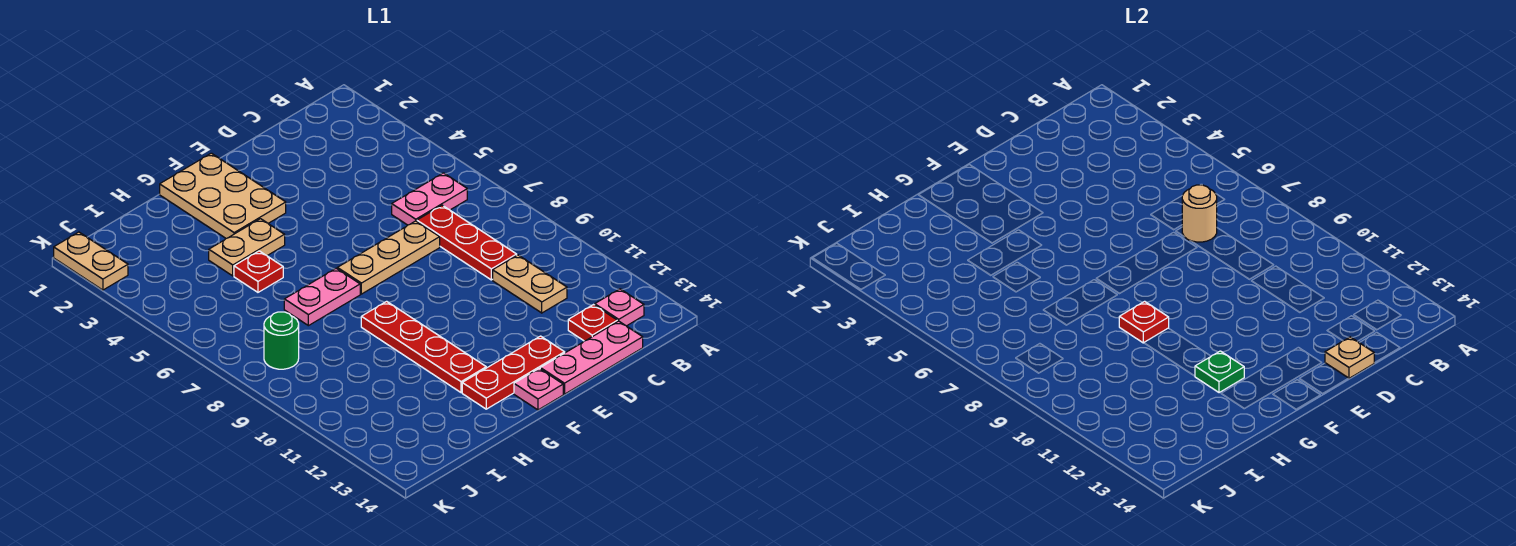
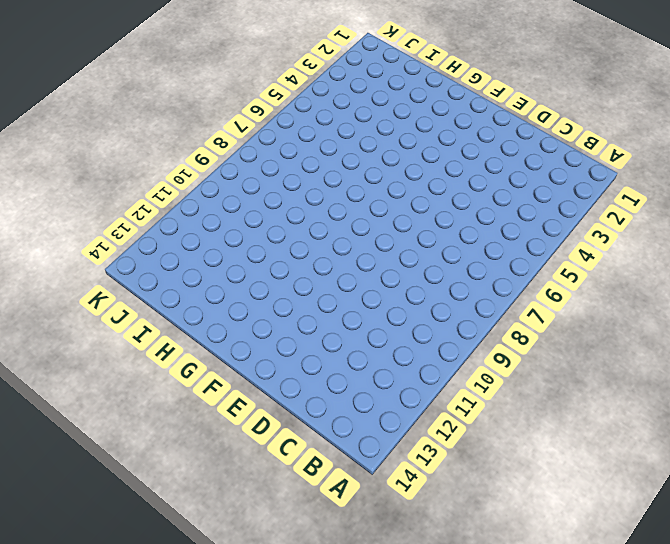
none -> pink plate B6:C6 level 1
none -> pink plate B13 level 1
none -> red plate C7:C9 level 1

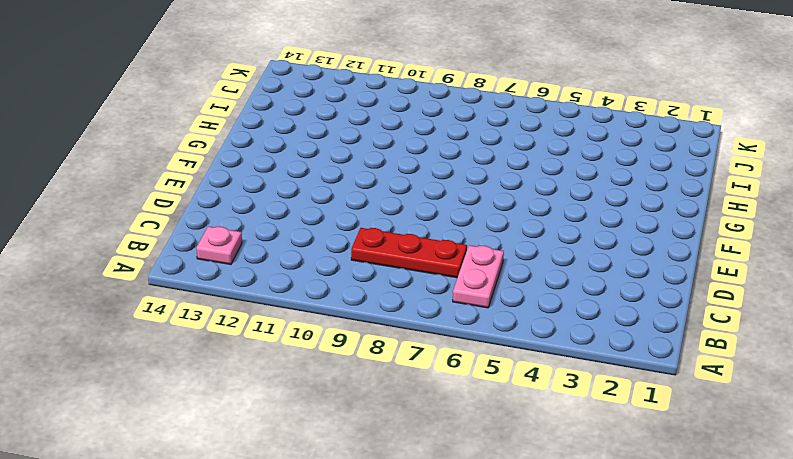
none -> tan plate C10:C11 level 1
none -> red plate C13 level 1
none -> pink plate C14:E14 level 1

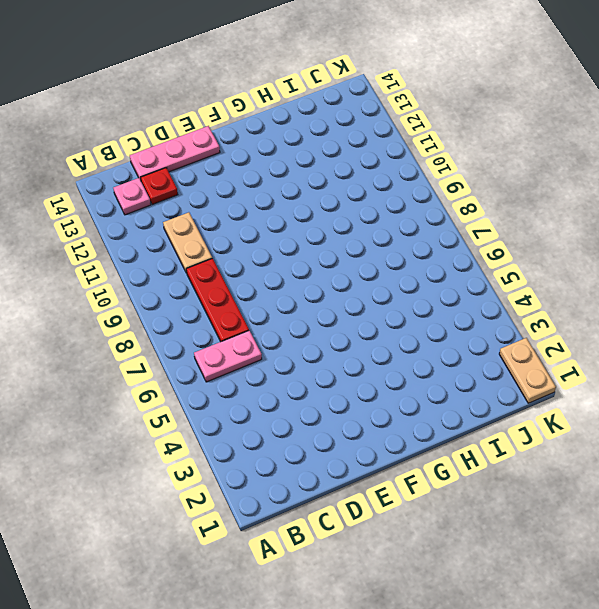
none -> tan plate D7:F7 level 1
none -> red plate E13:G13 level 1
none -> tan plate F1:G3 level 1

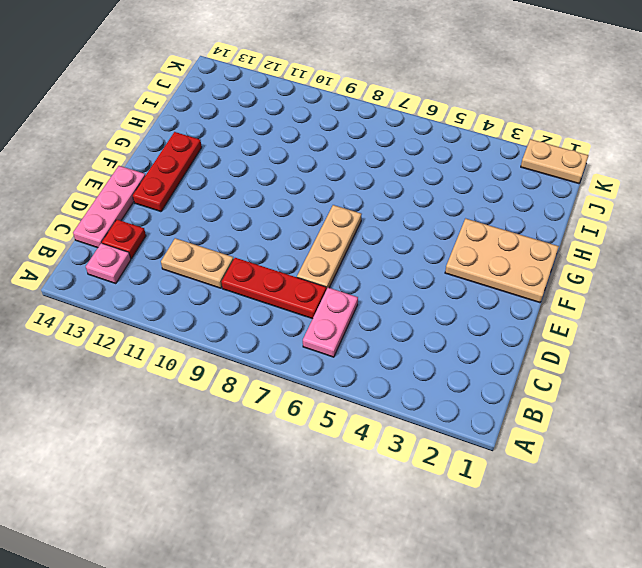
none -> pink plate F14 level 1
none -> tan plate G4:H4 level 1
none -> pink plate G7:H7 level 1

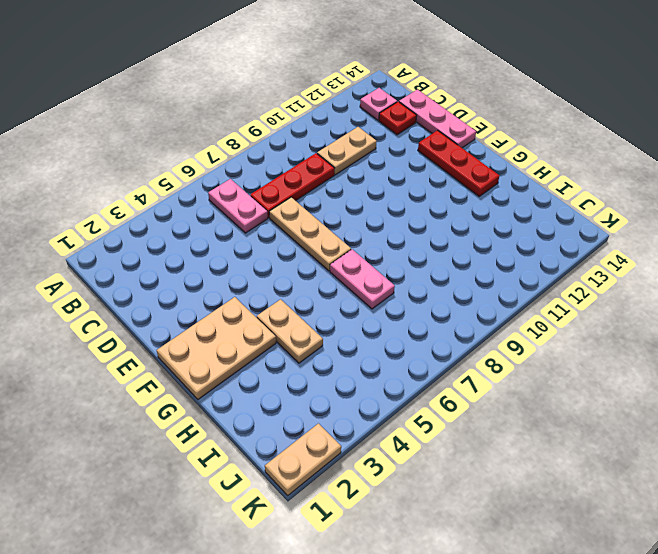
none -> pink plate F14 level 1
none -> red plate G9:G12 level 1
none -> red plate H5 level 1

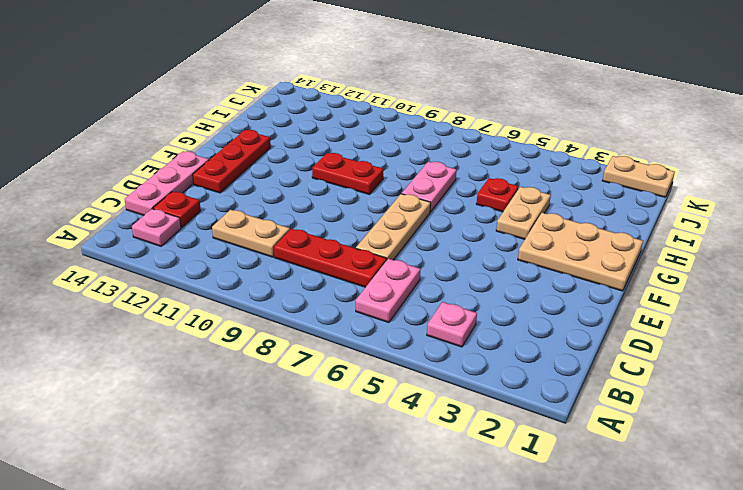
pink plate B4 level 1 -> pink plate F14 level 1
red plate G9:G10 level 1 -> red plate G9:G12 level 1
none -> green round brick J8 level 1
none -> tan round brick C7 level 2
none -> tan plate D14 level 2

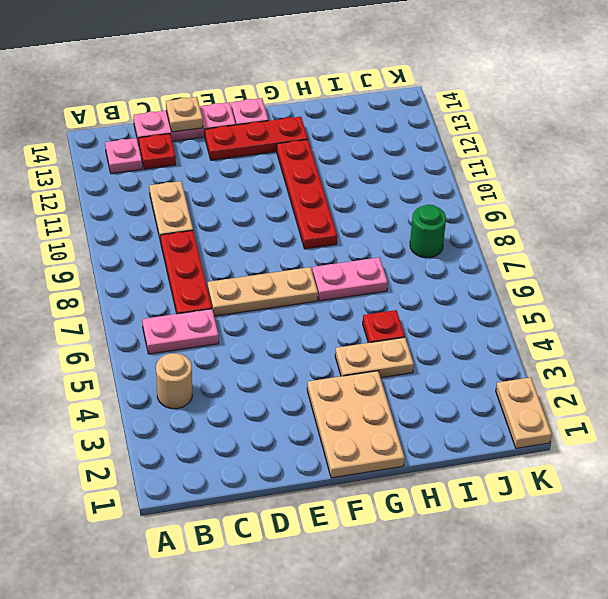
tan round brick B4 level 1 -> tan round brick C7 level 2
none -> red plate G9 level 2
none -> green plate G12 level 2

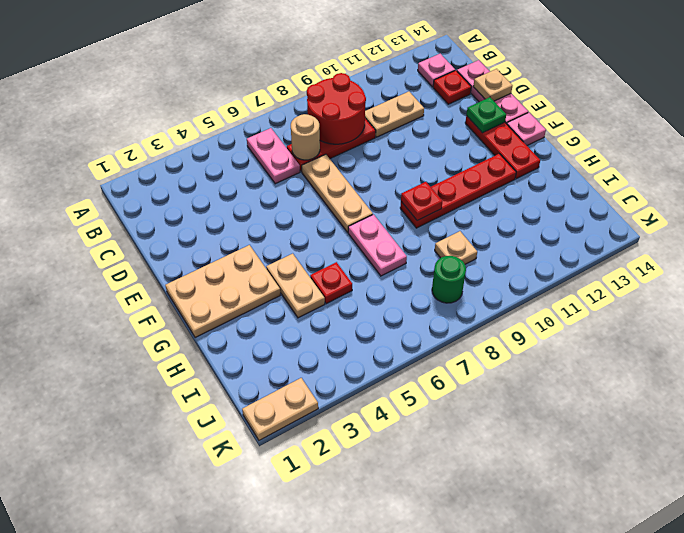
red round brick B8:C9 level 2 -> none
green plate E13 level 2 -> green plate G12 level 2
tan plate I9 level 1 -> none

